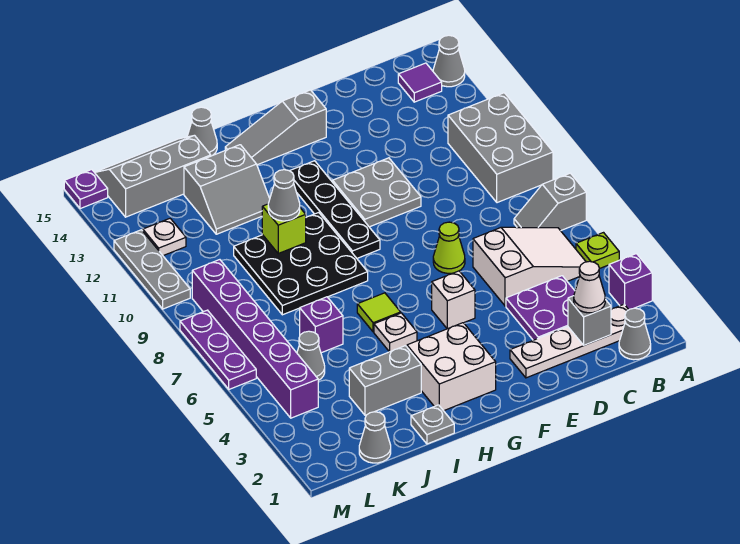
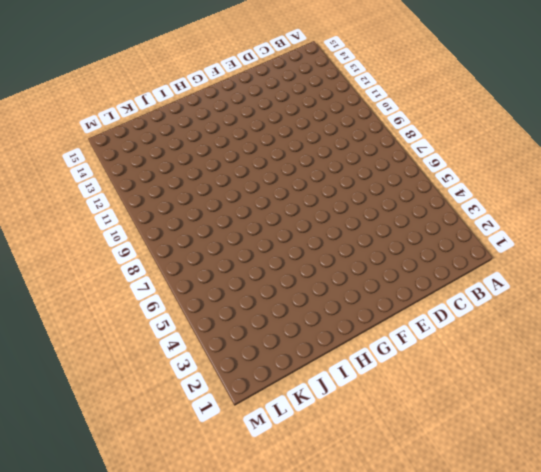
none -> purple brick A3 level 1
none -> lime plate A5 level 1
none -> grey slope A7:B7 level 1 top A
none -> grey brick A9:B11 level 1

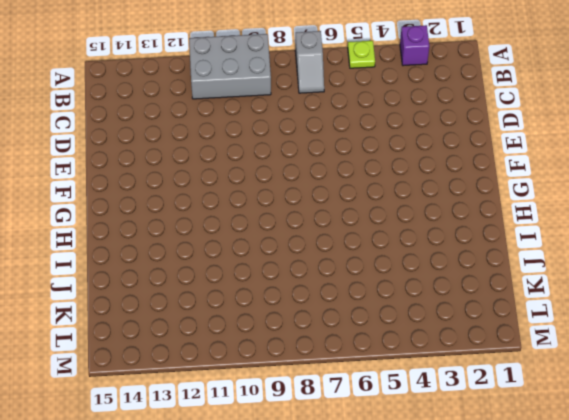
none -> grey cone A14 level 1
none -> grey cone B1 level 1
none -> white plate B2:E2 level 1
none -> white slope B5:D6 level 1 top D

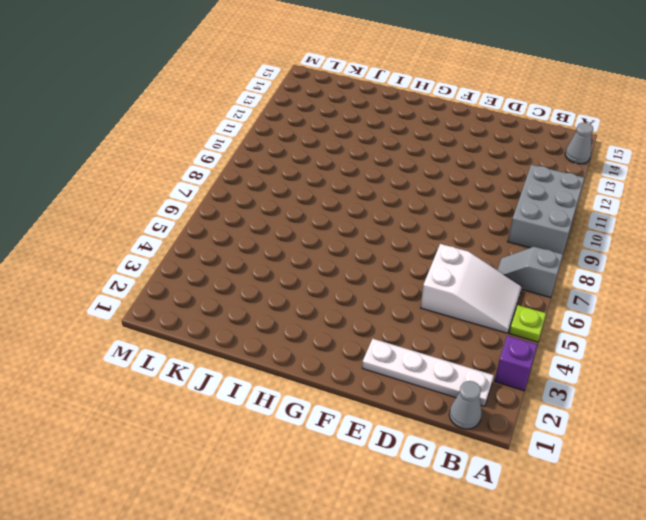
none -> purple tile B14 level 1
none -> purple plate C3:D4 level 1
none -> lime cone E7 level 1
none -> grey plate E10:F11 level 1

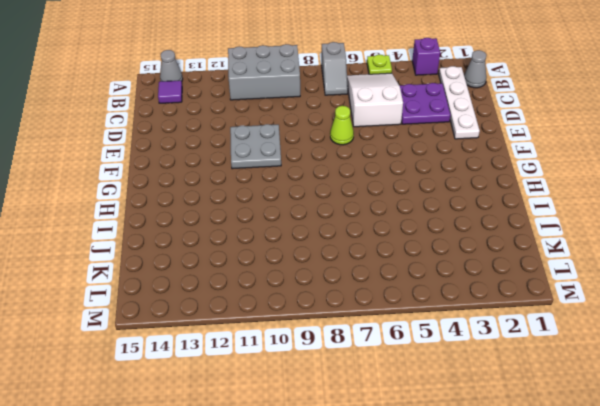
none -> white brick F5 level 1
none -> grey slope F14:H14 level 1 top F
none -> white brick G2:H3 level 1
none -> black plate G9:G12 level 1

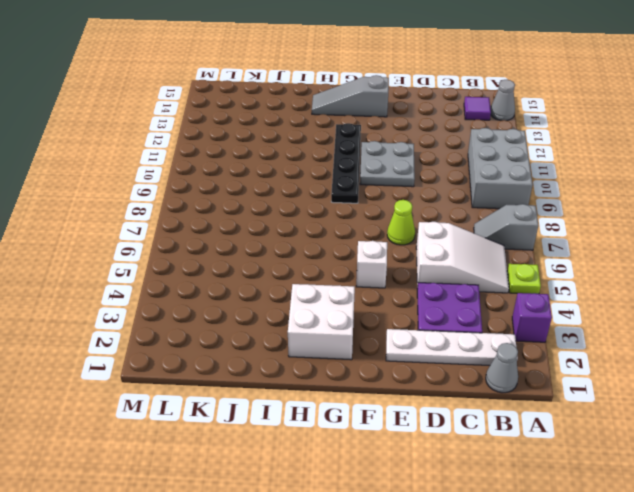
none -> white plate H5 level 1
none -> lime tile H6 level 1
none -> black plate H8:J10 level 1
none -> grey plate I1 level 1

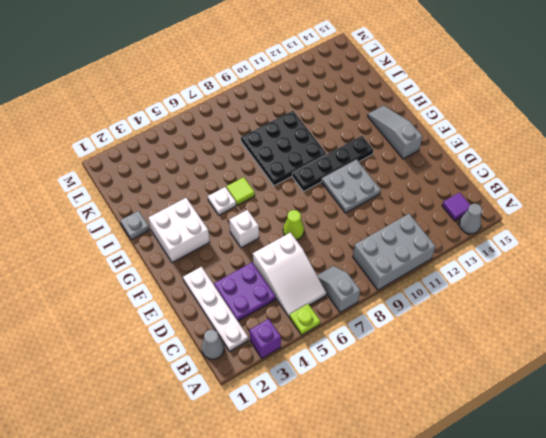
none -> grey brick I3:J3 level 1
none -> grey slope I12:J13 level 1 top 13
none -> grey cone I15 level 1
none -> purple brick J6 level 1

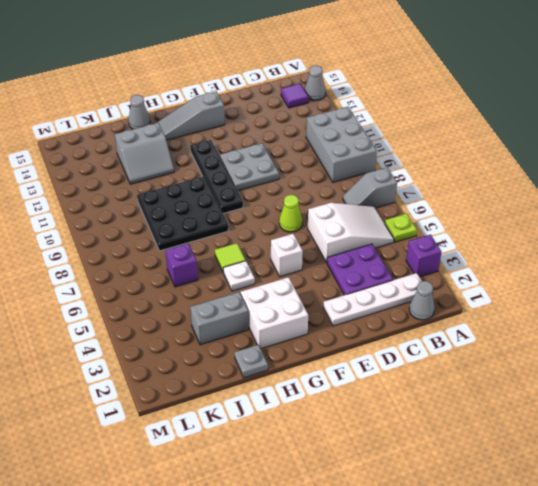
none -> grey slope J14:L15 level 1 top 14
none -> grey cone K1 level 1
none -> grey cone K5 level 1
none -> purple brick L4:L9 level 1

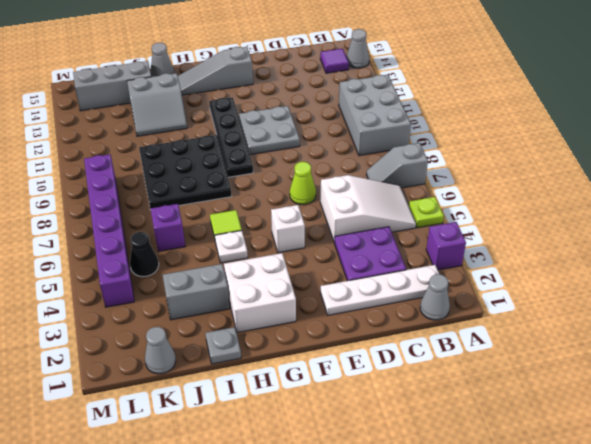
black cone K5 level 1 -> grey cone K5 level 1
none -> white plate L12 level 1
none -> purple plate M6:M8 level 1
none -> grey plate M10:M12 level 1
none -> purple plate M15 level 1

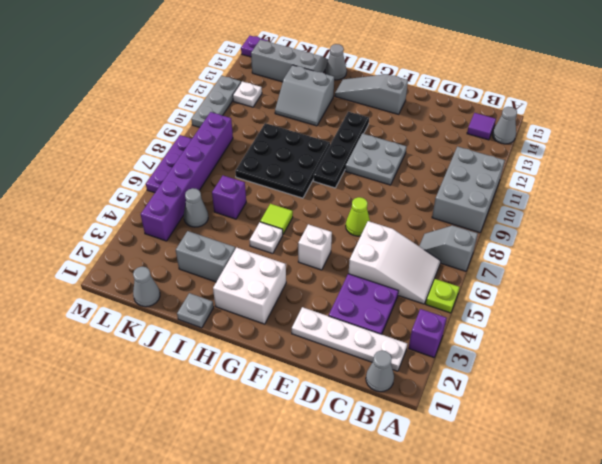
none -> grey brick C2 level 2
none -> lime brick I10 level 2
none -> white cone C2 level 3
none -> grey cone I10 level 3

